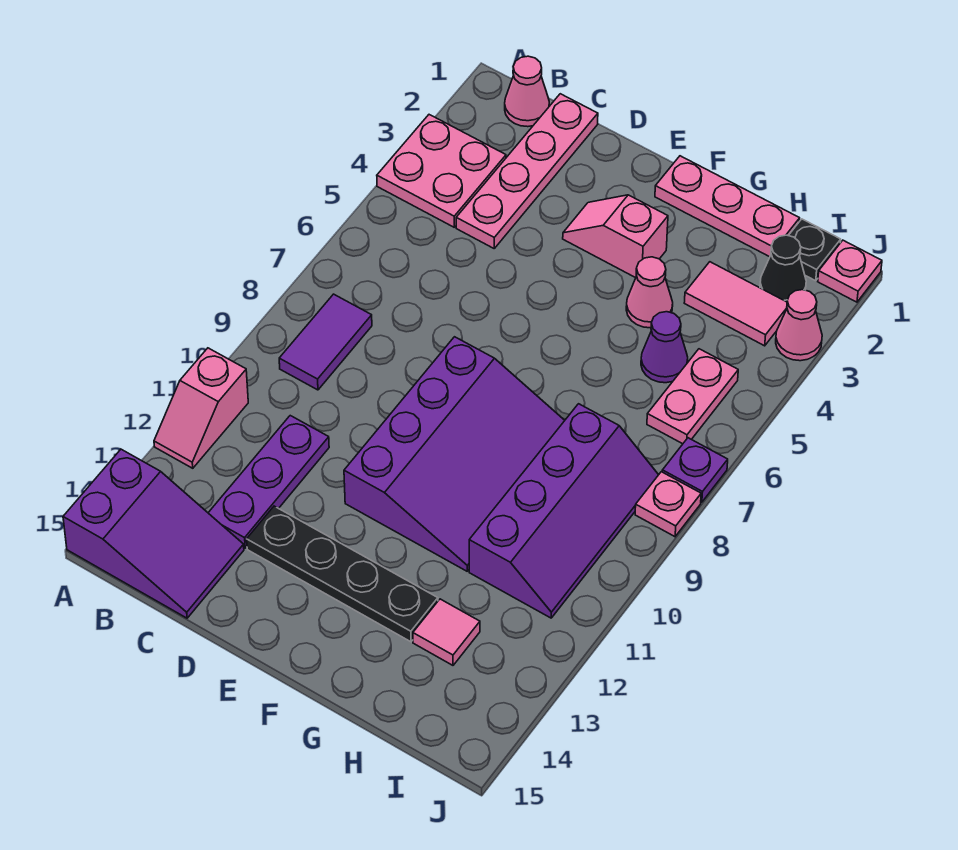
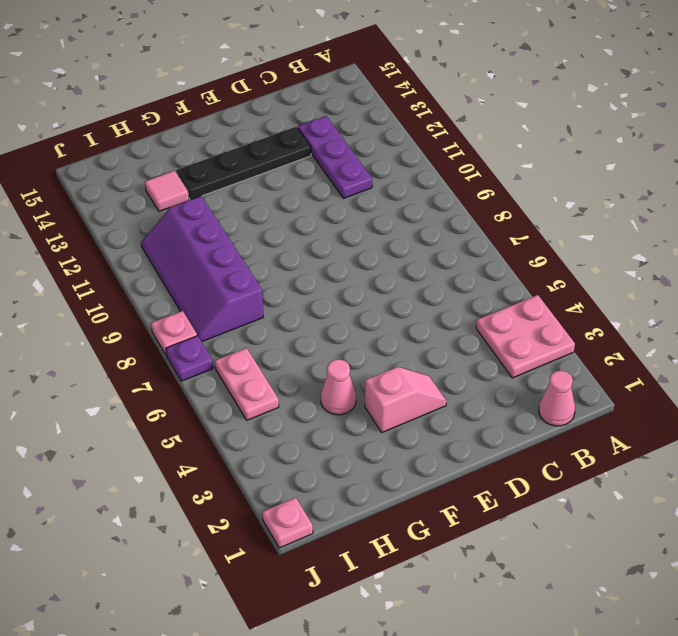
none -> pink slope A11:A12 level 1 top 11
none -> purple slope A14:C15 level 1 top A
none -> purple tile B8:B9 level 1

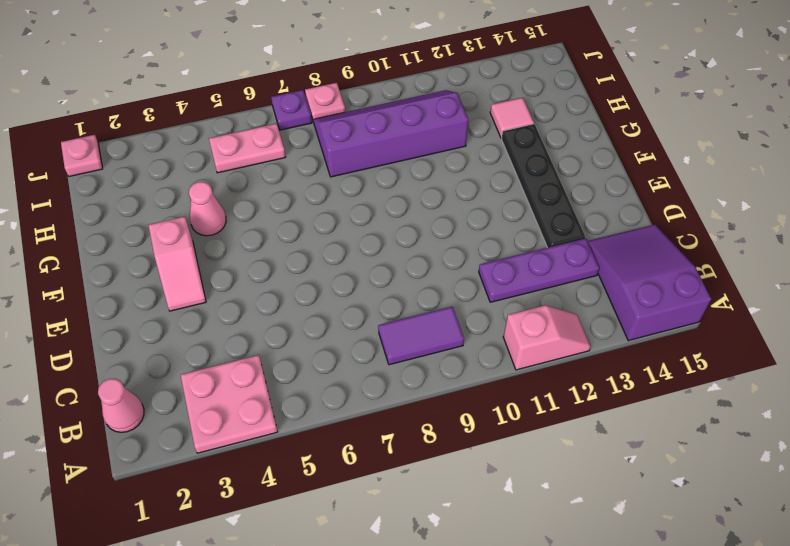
none -> pink plate C1:C4 level 1
none -> purple slope E8:G11 level 1 top E
none -> pink plate F1:H1 level 1

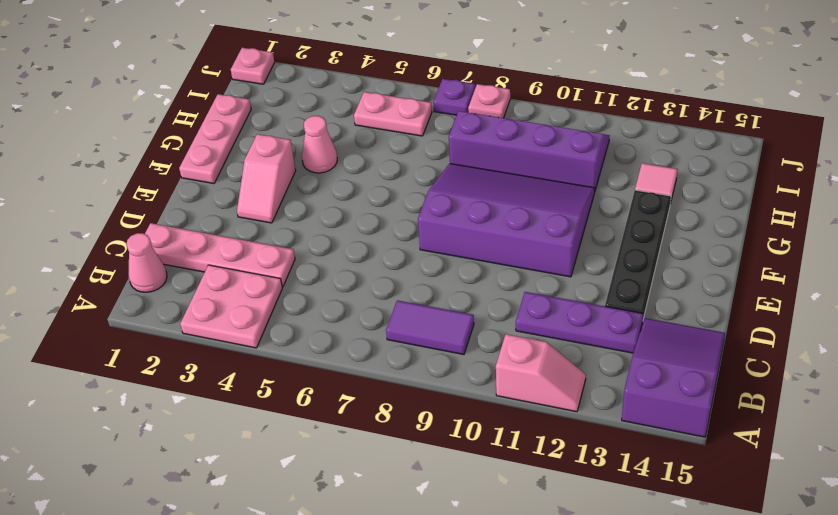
none -> pink tile H3:I3 level 1
none -> purple cone H5 level 1
none -> black plate I1 level 1

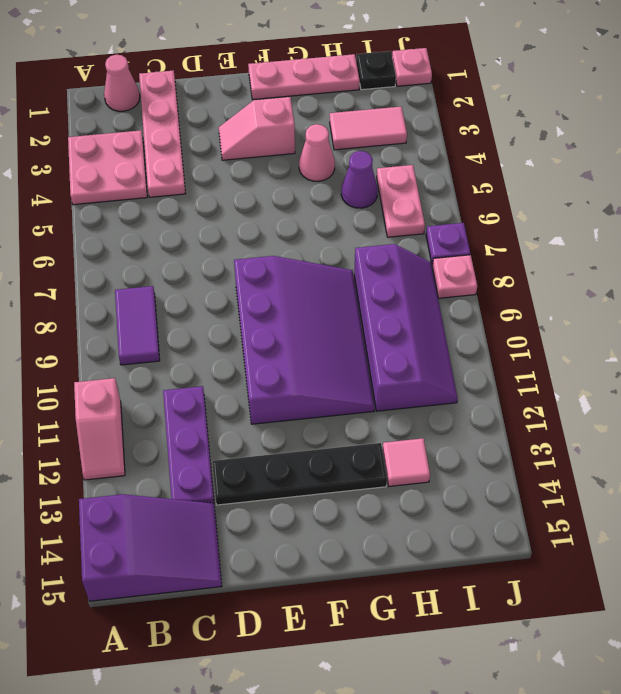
none -> black cone I2 level 1
none -> pink cone J3 level 1

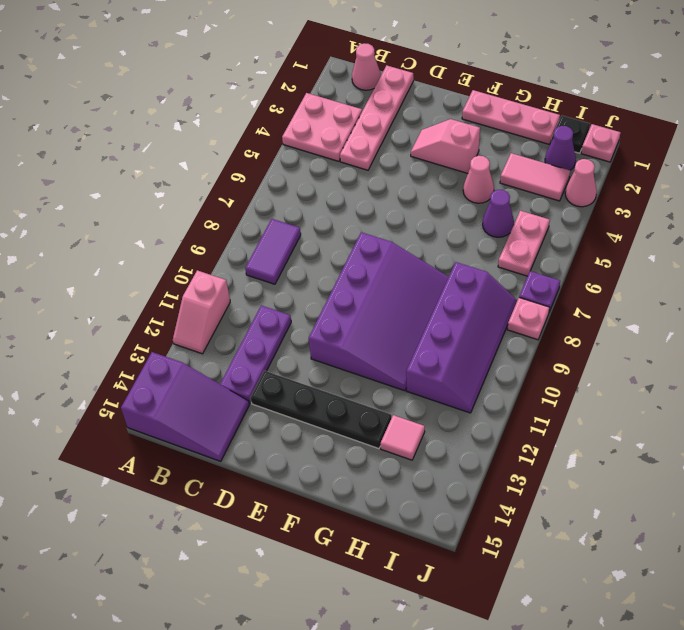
purple cone I2 level 1 -> black cone I2 level 1

